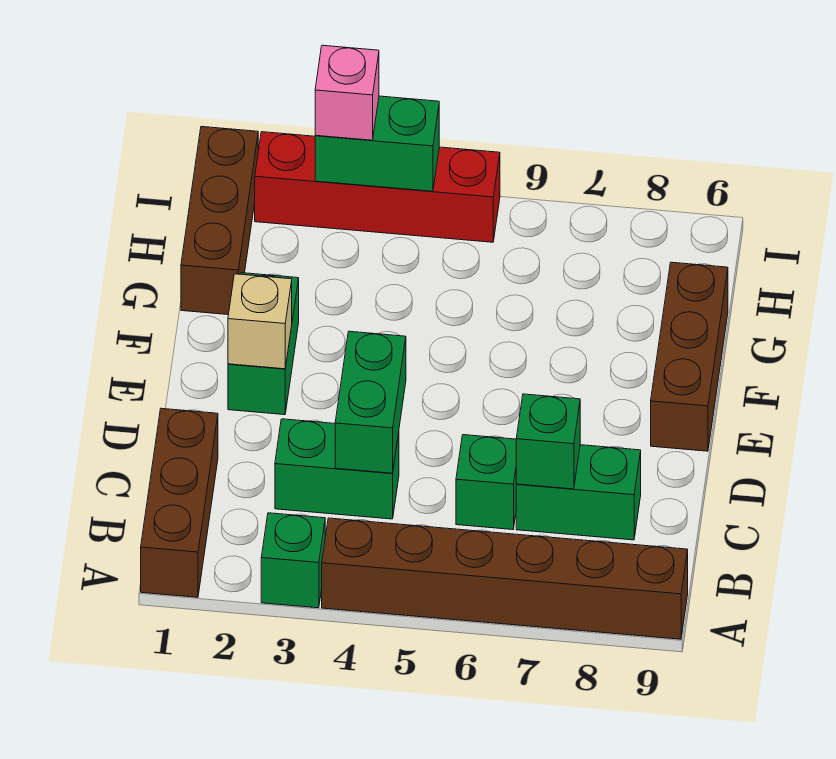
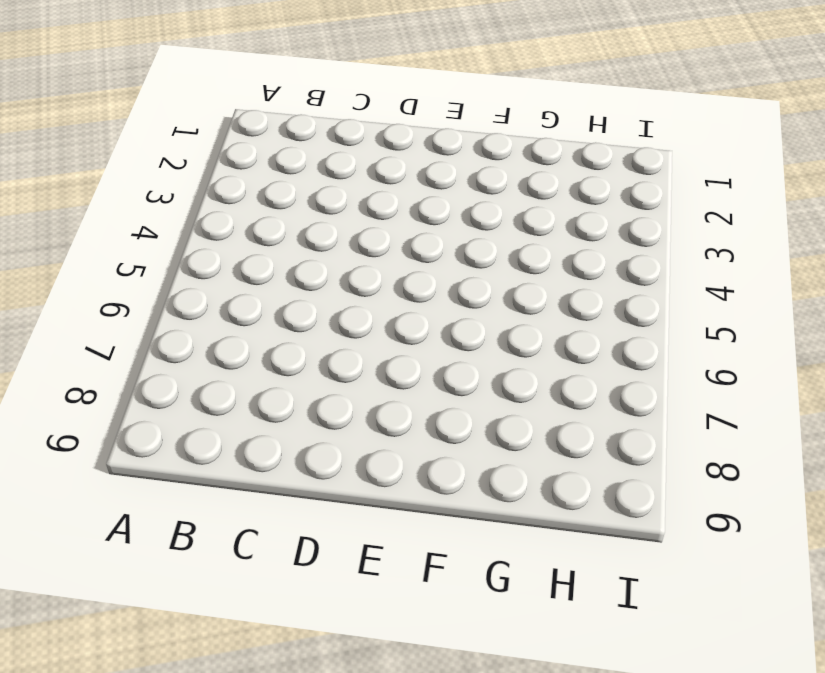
none -> brown brick A1:C1 level 1
none -> green brick A3 level 1
none -> brown brick A4:A9 level 1

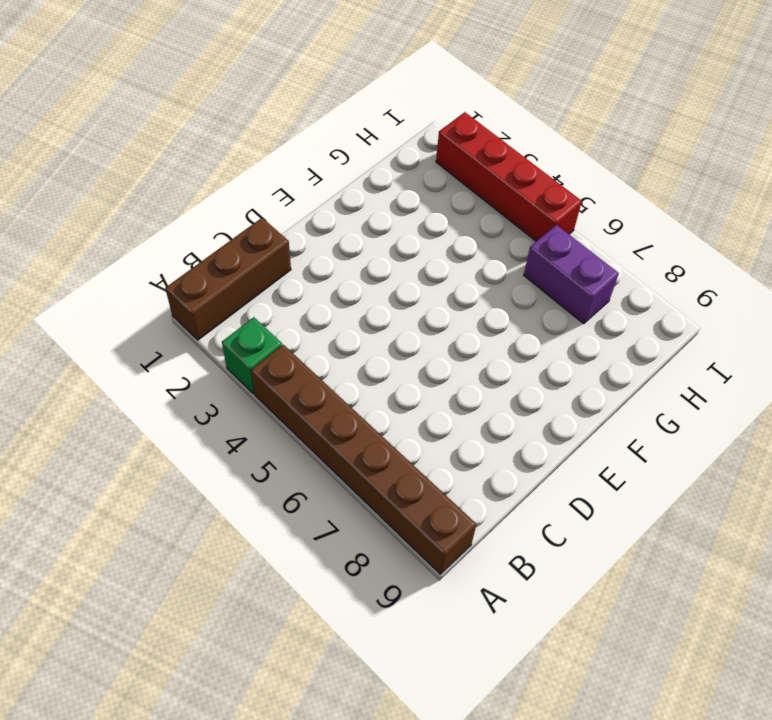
purple brick H6:H7 level 1 -> none
none -> green brick C3:C4 level 1
none -> green brick C6 level 1
none -> green brick C7:C8 level 1

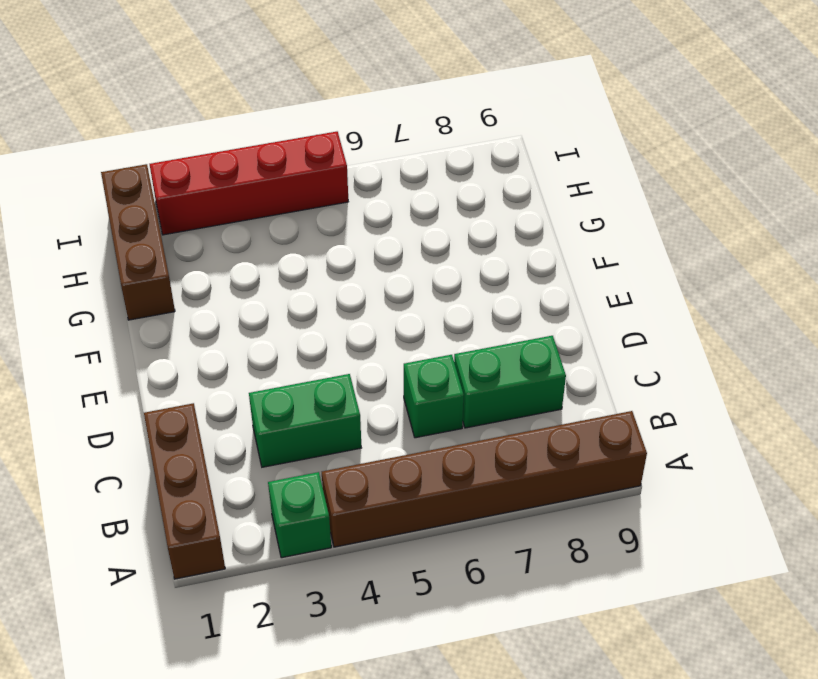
none -> green brick E2:F2 level 1
none -> brown brick E9:G9 level 1
none -> green brick C4:D4 level 2

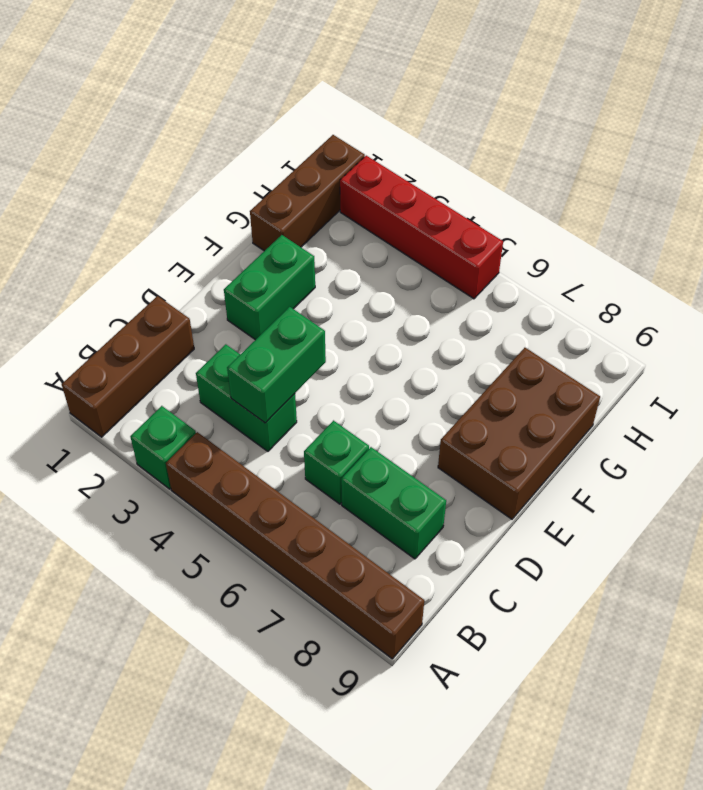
brown brick E8:G9 level 1 -> brown brick E9:G9 level 1
none -> green brick C7 level 2
none -> tan brick E2 level 2
none -> green brick I3:I4 level 2

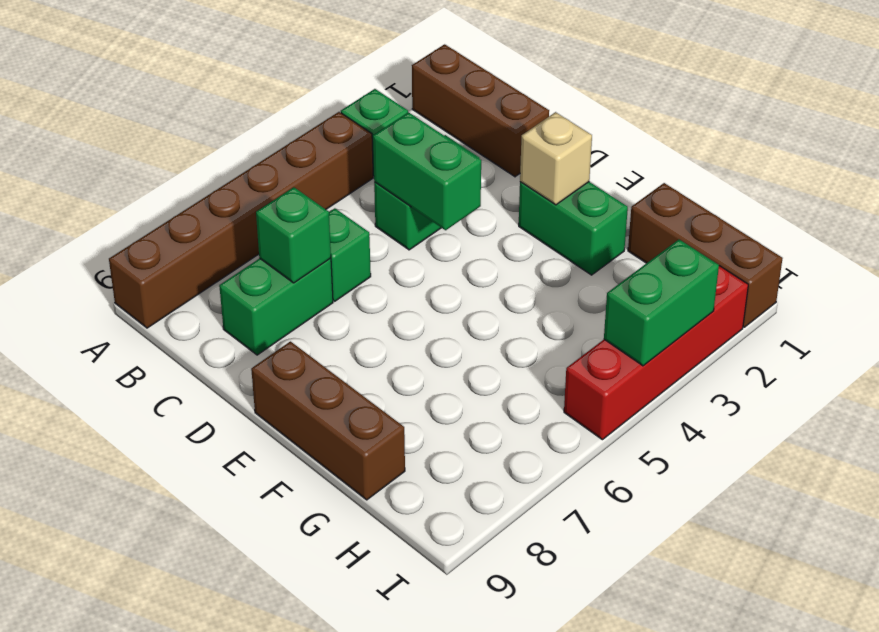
none -> pink brick I3 level 3

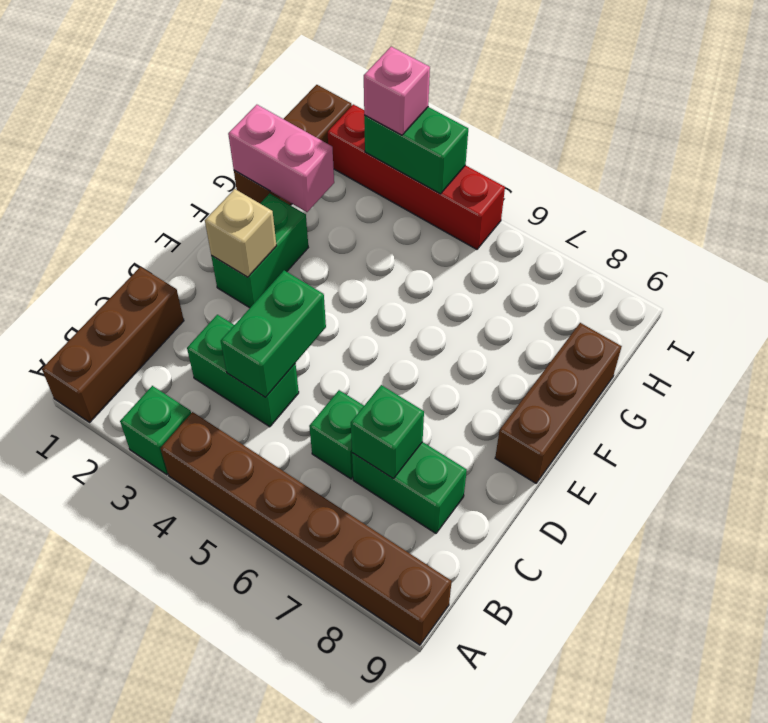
pink brick G1:G2 level 2 -> none

